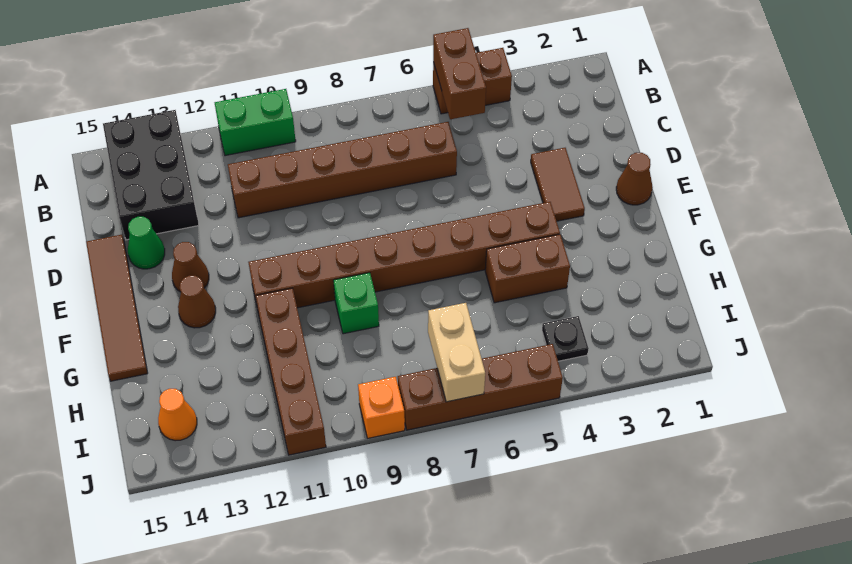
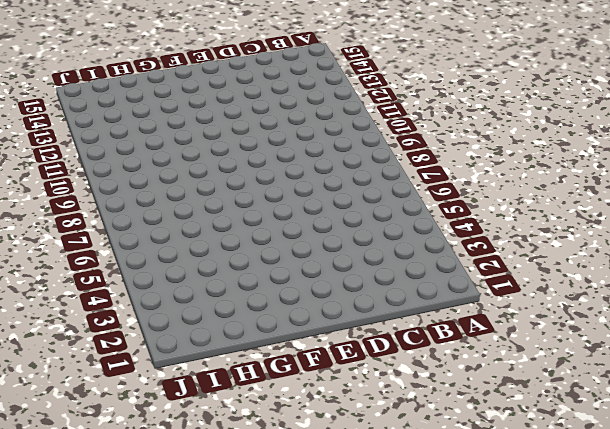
none -> brown brick A4:A5 level 1
none -> green brick A10:A11 level 1
none -> black brick A13:C14 level 1

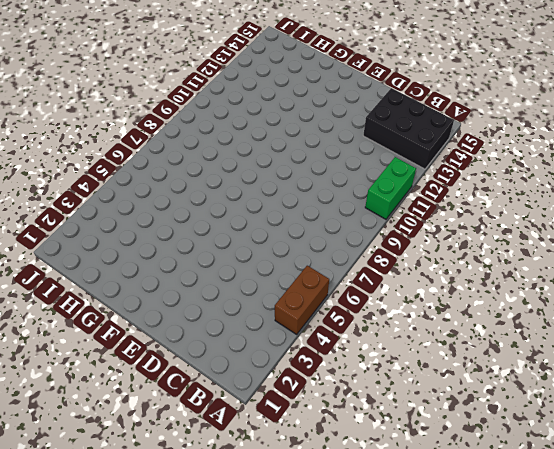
none -> brown brick C6:C11 level 1
none -> brown tile D3:E3 level 1
none -> green cone D14 level 1

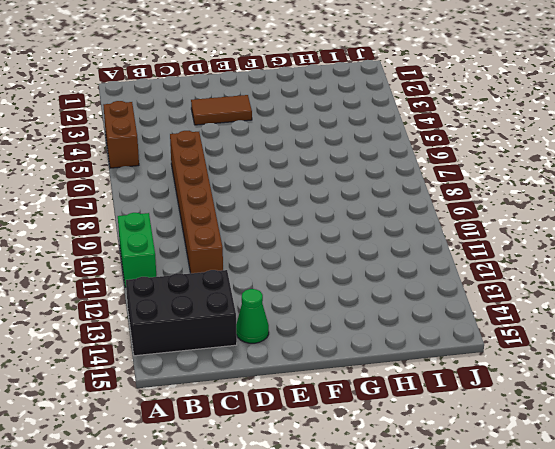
none -> brown tile D15:G15 level 1
none -> brown cone E1 level 1
none -> brown cone E13 level 1

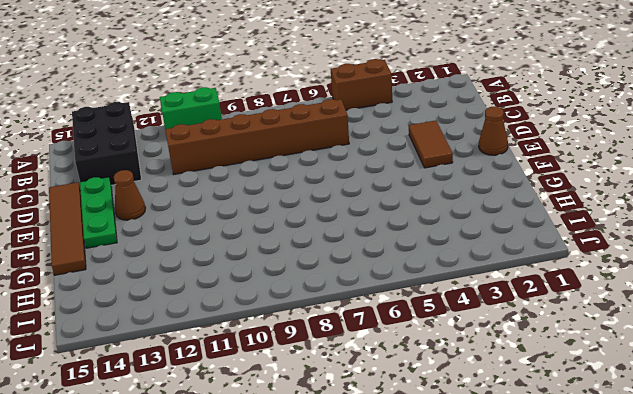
green plate D14:F14 level 1 -> green cone D14 level 1
none -> brown brick F4:F11 level 1
none -> brown cone F13 level 1
none -> brown brick G4:G5 level 1

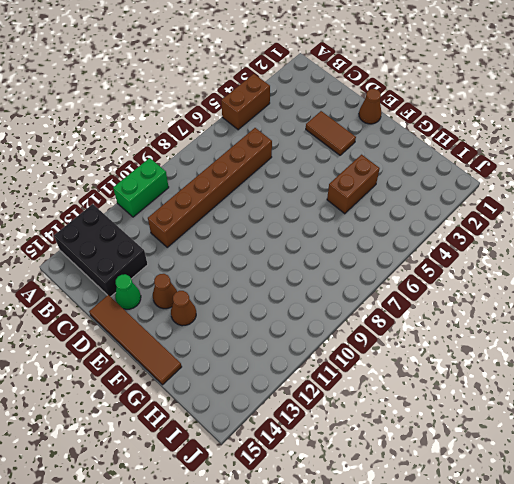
none -> brown brick F4:F11 level 1
none -> green brick G9 level 1
none -> brown brick G11:J11 level 1

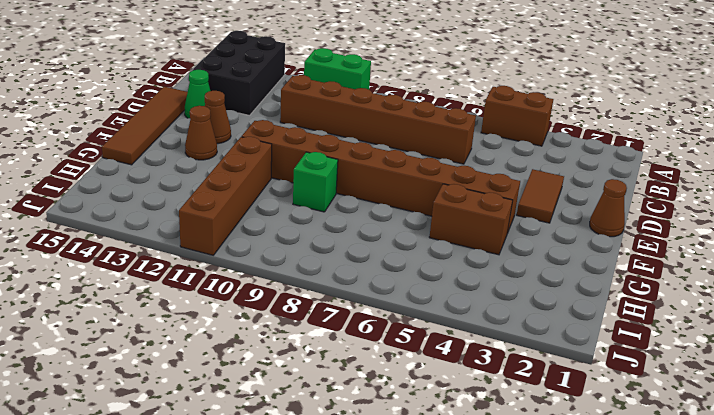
none -> black plate I4 level 1
none -> orange cone I14 level 1
none -> brown brick J5:J8 level 1

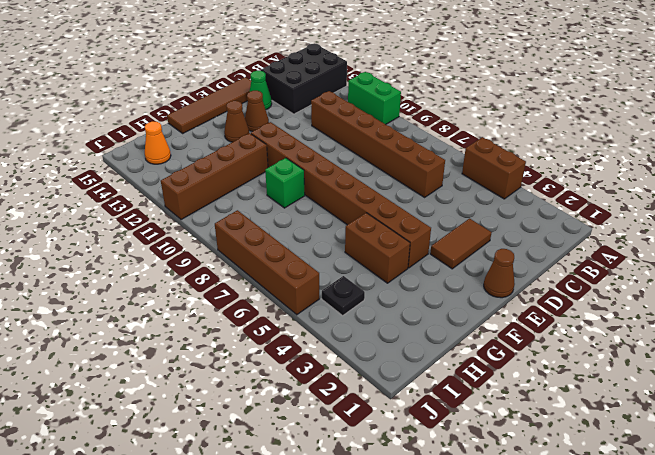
none -> orange brick J9 level 1
none -> brown brick A5:B5 level 2
none -> tan brick I7:J7 level 2

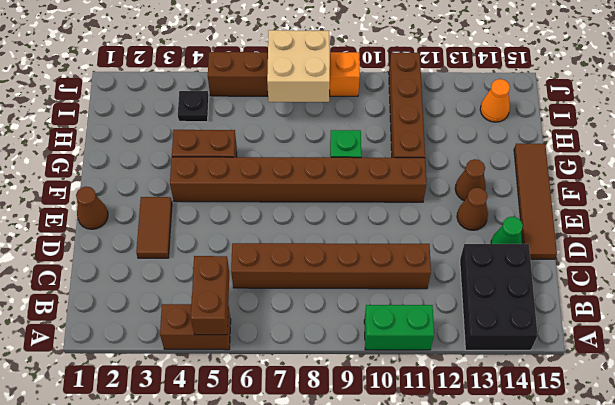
tan brick I7:J8 level 2 -> tan brick I7:J7 level 2

